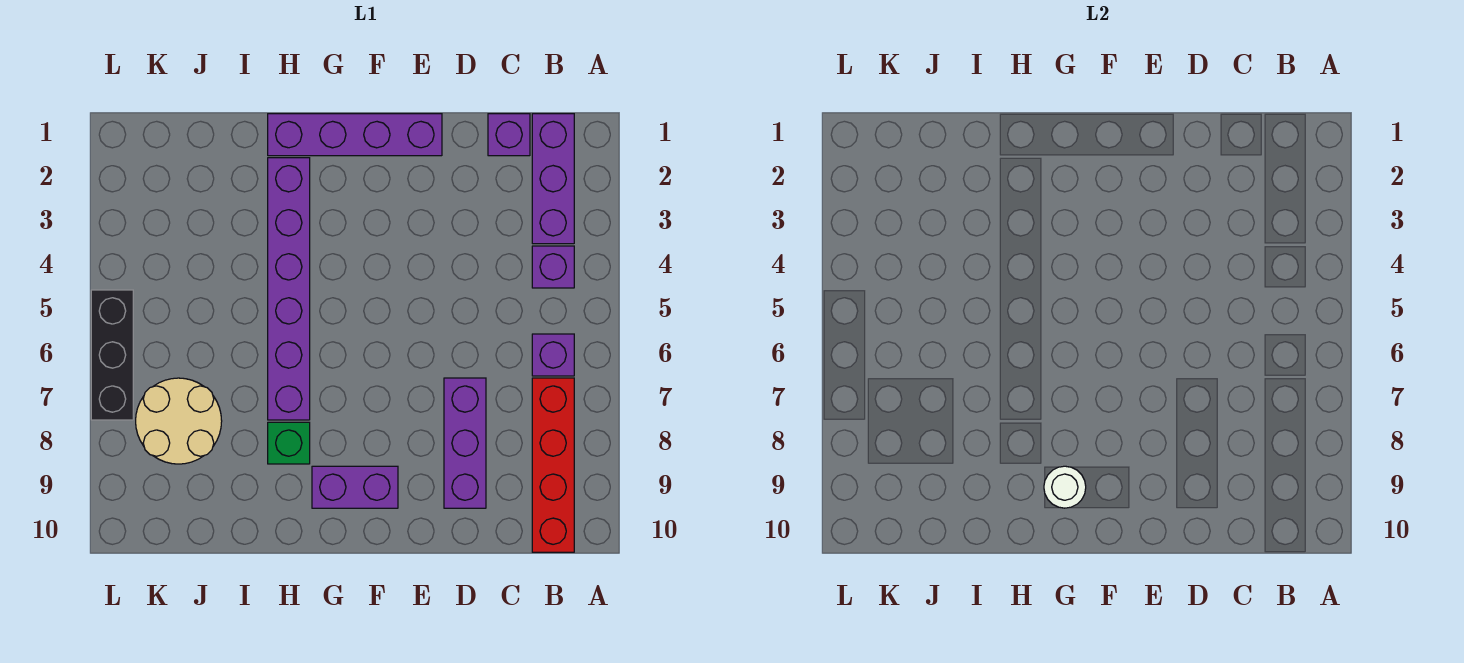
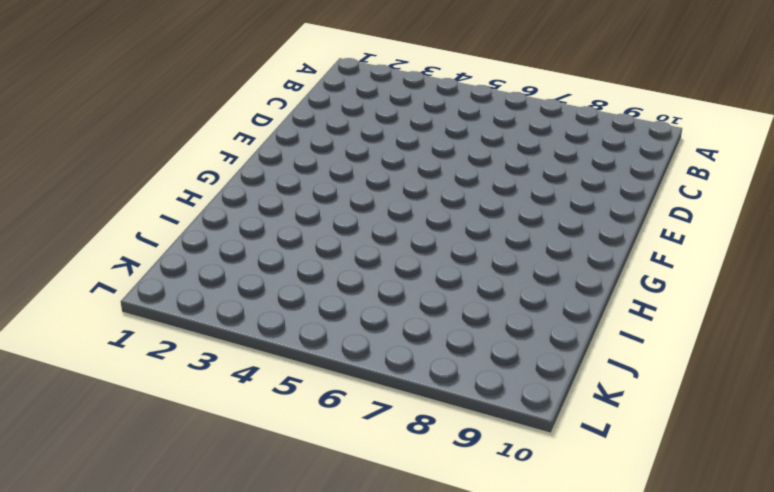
none -> purple brick B1:B3 level 1
none -> purple brick B4 level 1
none -> purple brick B6 level 1

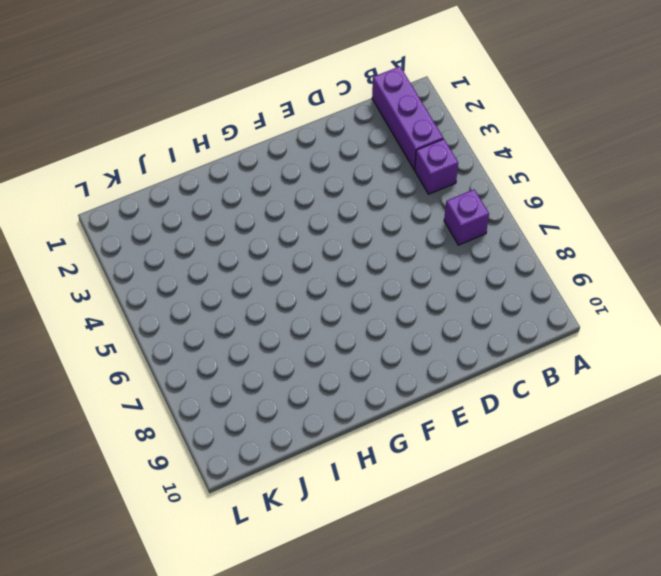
none -> red brick B7:B10 level 1
none -> purple brick C1 level 1
none -> purple brick D7:D9 level 1

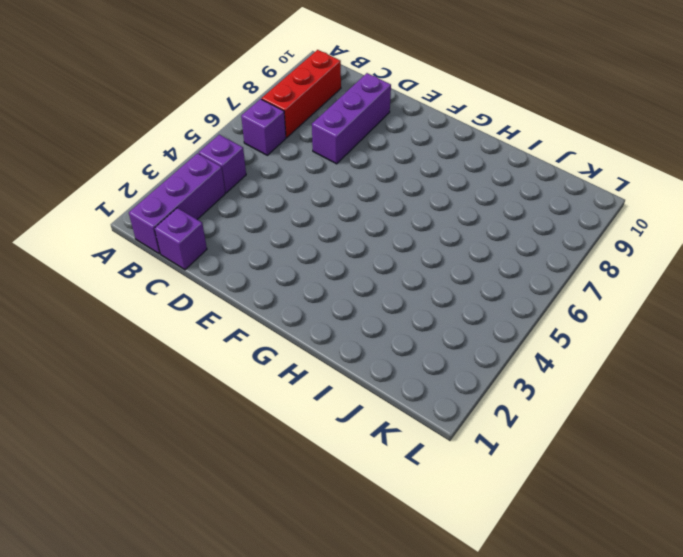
red brick B7:B9 level 1 -> red brick B7:B10 level 1
none -> purple brick E1:H1 level 1
none -> purple brick F9:G9 level 1
none -> purple brick H2:H7 level 1

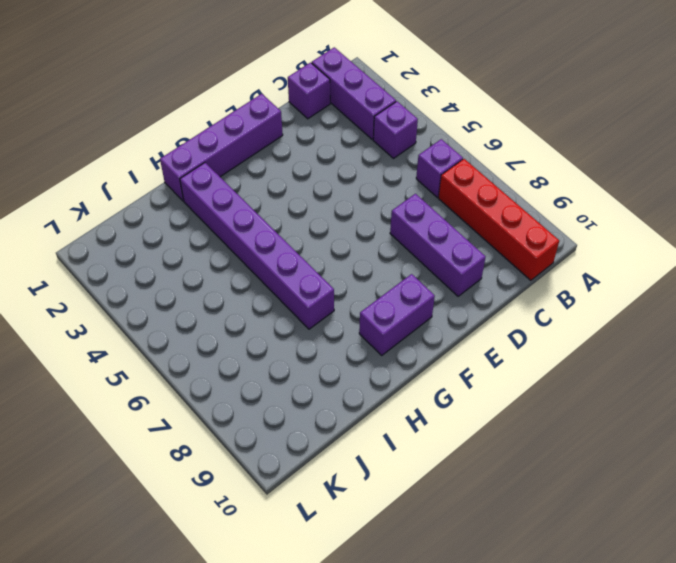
none -> green brick H8 level 1
none -> tan round brick J7:K8 level 1
none -> black brick L5:L7 level 1

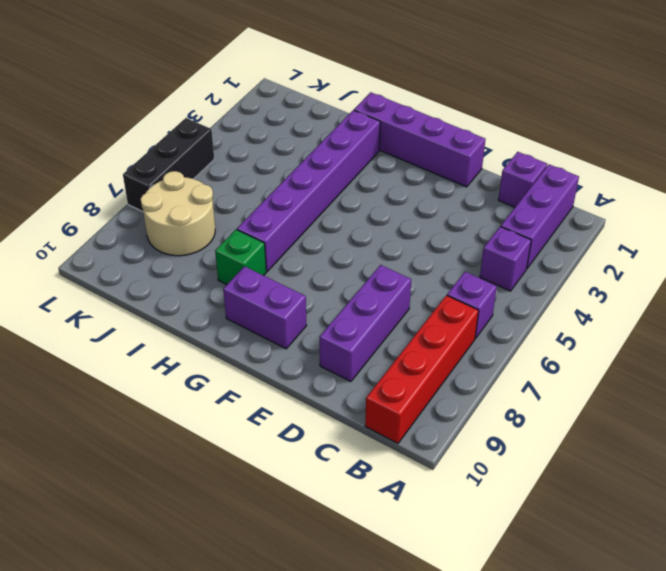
none -> white round brick G9 level 2

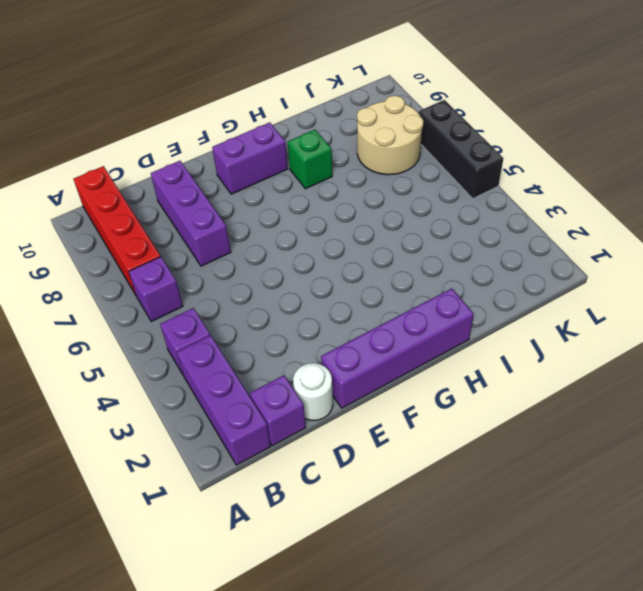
white round brick D1 level 1 -> white round brick G9 level 2
none -> purple brick H2:H7 level 1

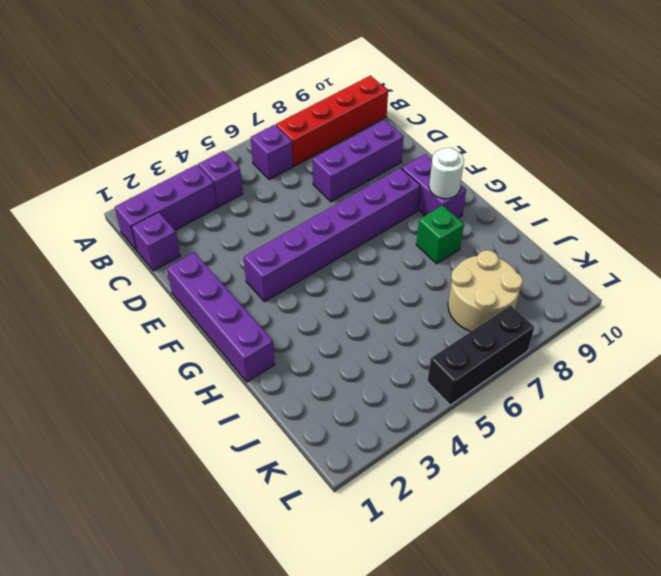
purple brick F3:F8 level 1 -> purple brick H2:H7 level 1

